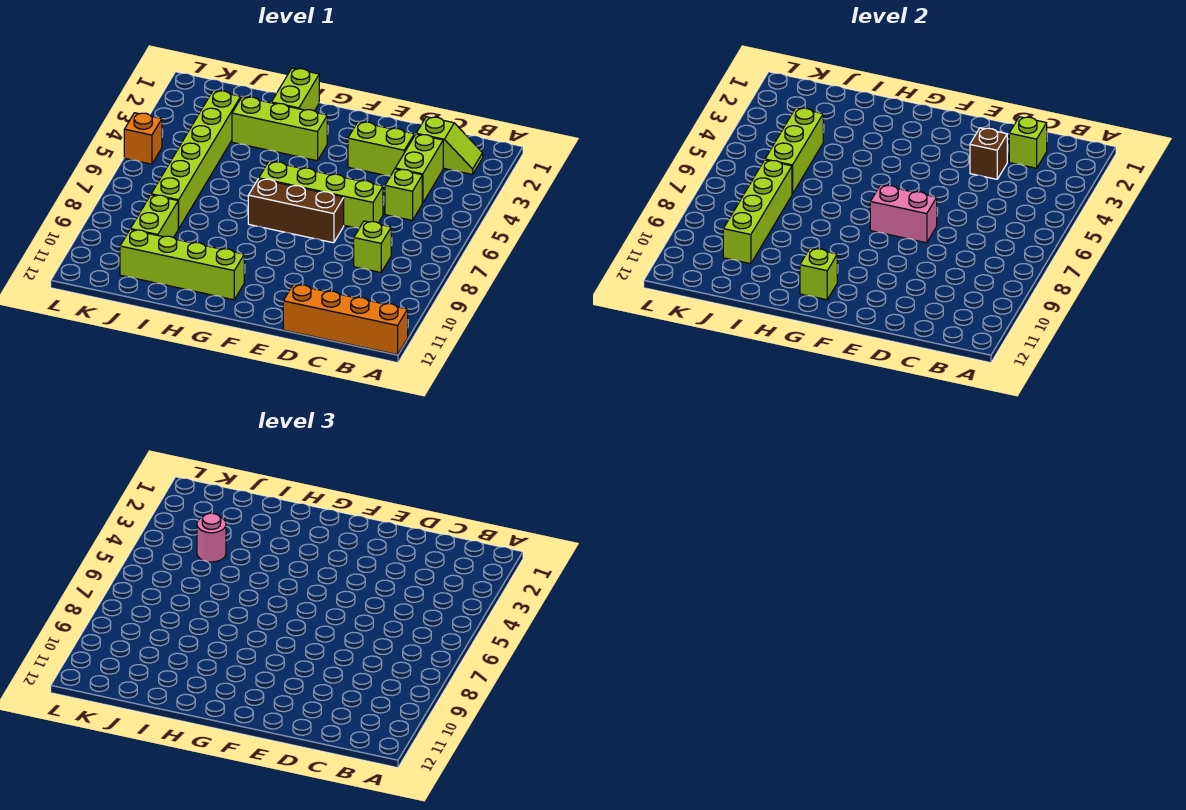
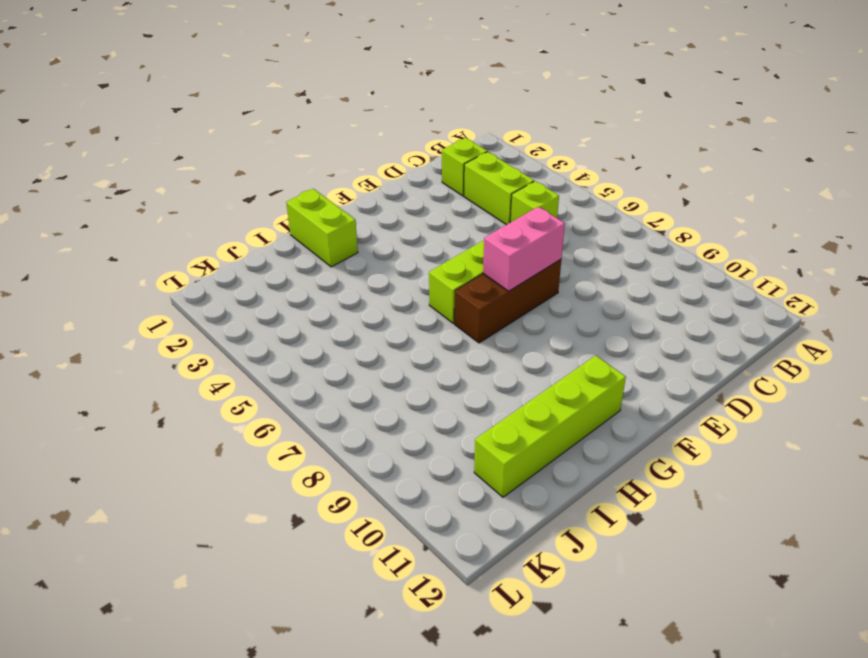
none -> orange brick A12:D12 level 1
none -> lime brick C8 level 1
none -> lime brick D3:E3 level 1

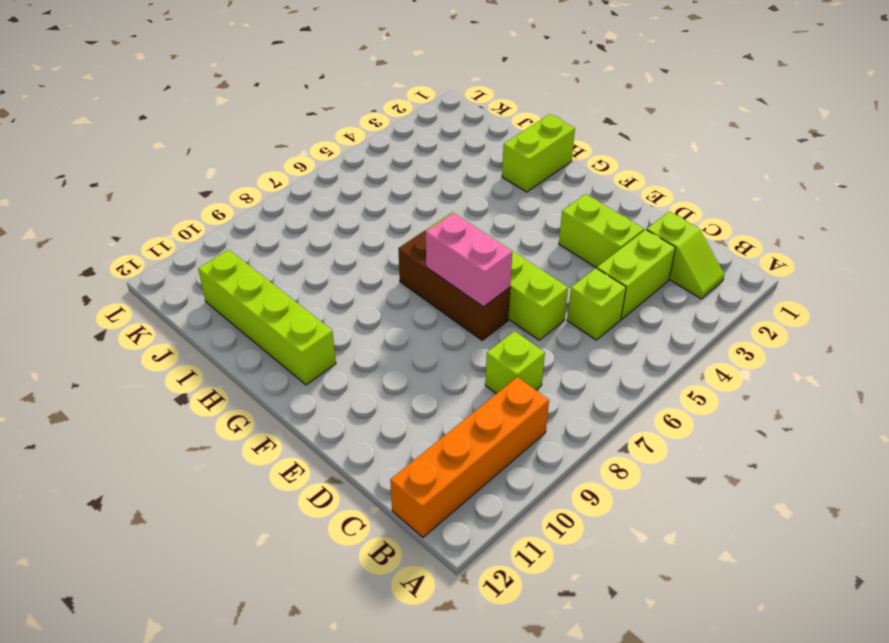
orange brick B9:B12 level 1 -> orange brick A12:D12 level 1
none -> lime brick G3:I3 level 1
none -> lime brick J3:J8 level 1
none -> lime brick J9:J10 level 1

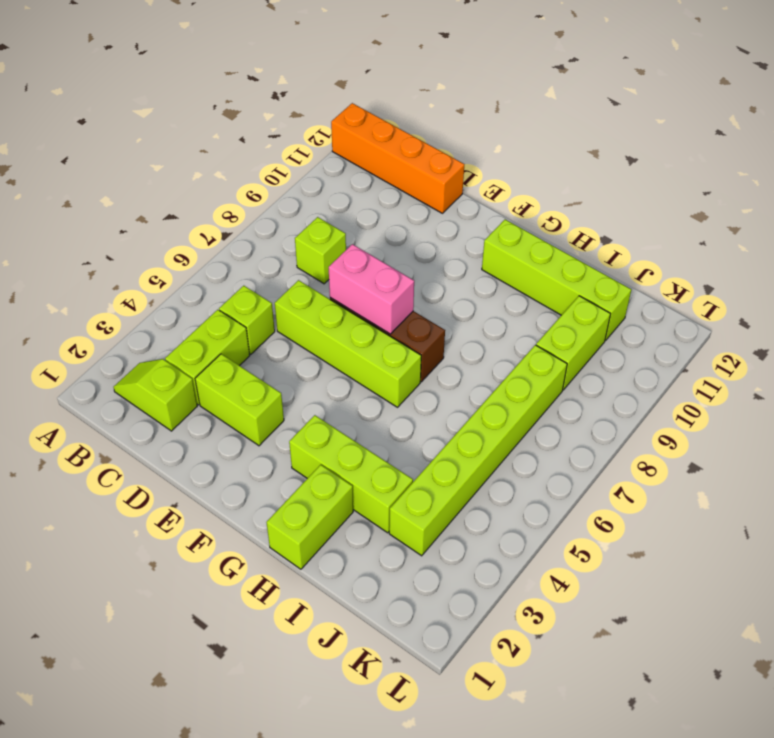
none -> orange brick L5 level 1
none -> lime brick C2 level 2
none -> brown brick D3 level 2

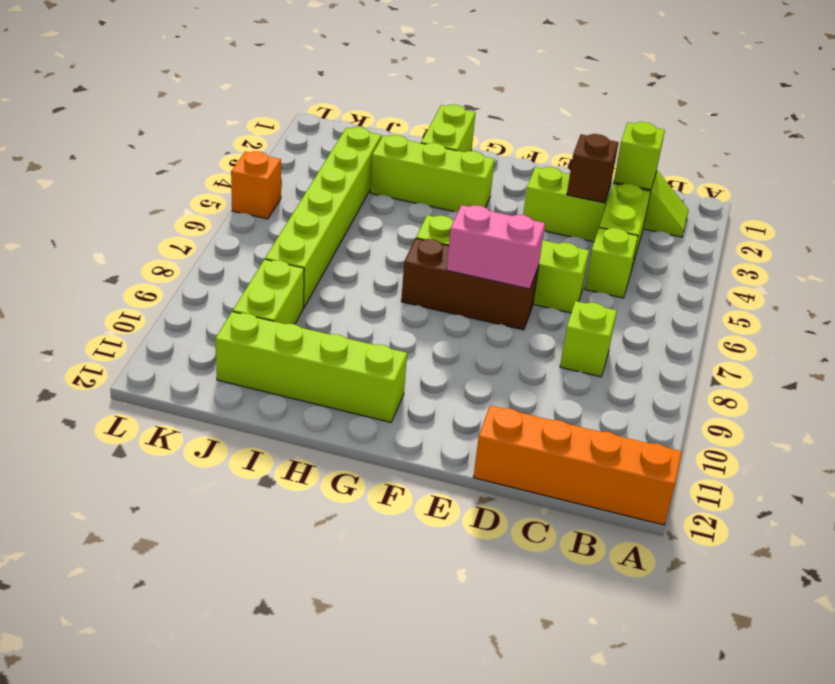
none -> lime brick G11 level 2
none -> lime brick J4:J6 level 2
none -> lime brick J7:J10 level 2

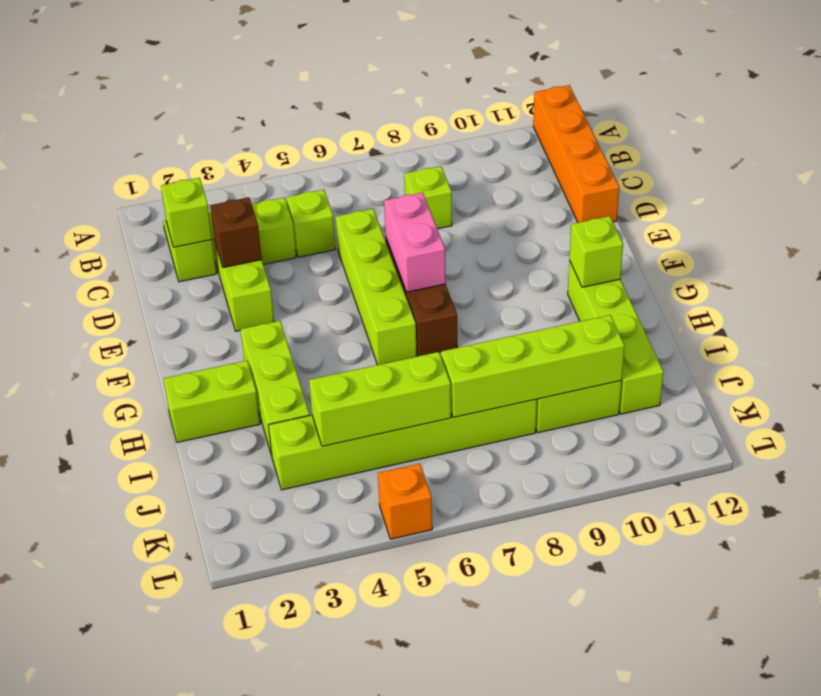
none -> pink round brick J4 level 3

